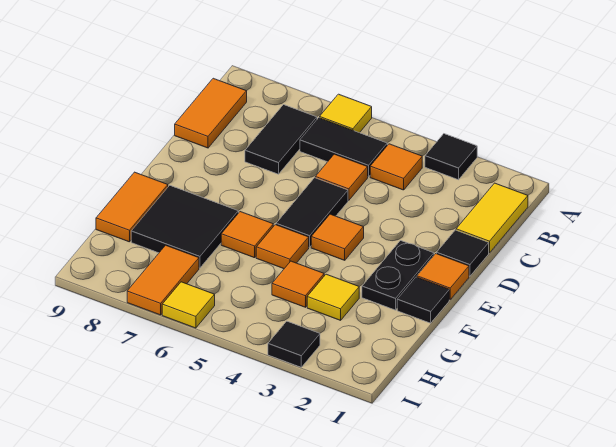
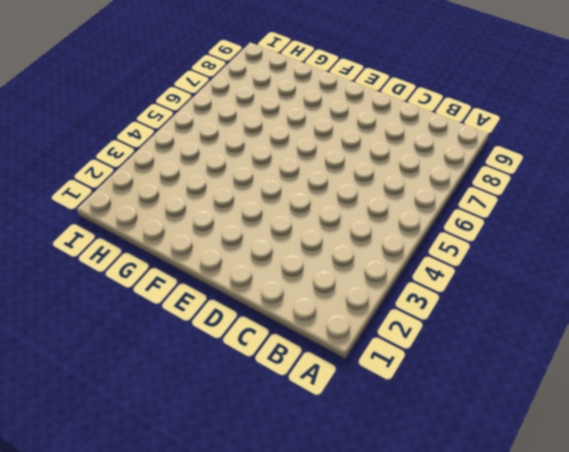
none -> black tile A3 level 1
none -> yellow tile A6 level 1
none -> yellow tile B1:C1 level 1

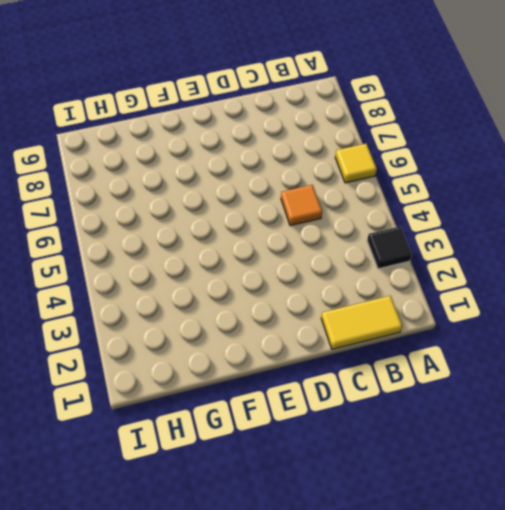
none -> orange tile B4 level 1
none -> black tile B5:B6 level 1
none -> black tile B7:C7 level 1

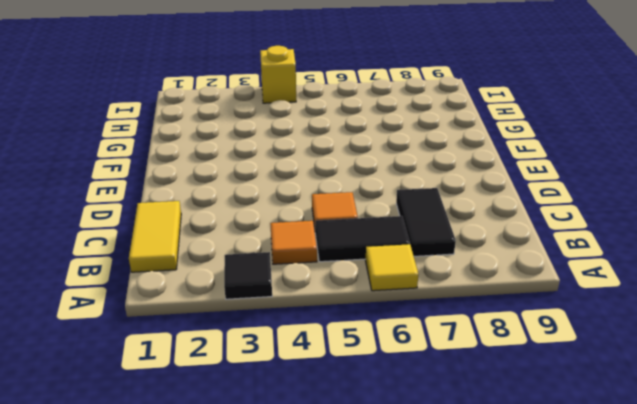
yellow brick I4 level 1 -> none
none -> orange tile B9:C9 level 1
none -> black tile D1 level 1
none -> black tile D5:E5 level 1

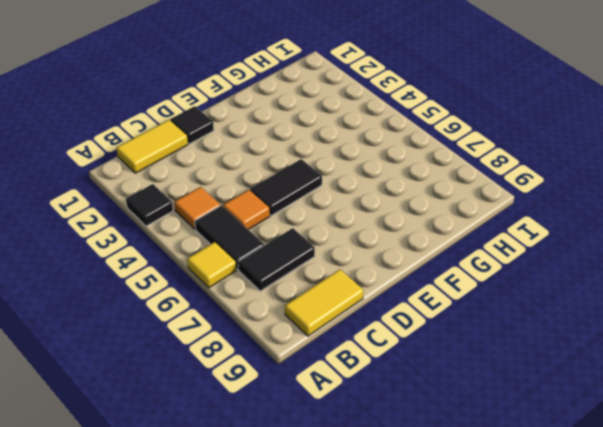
yellow tile B9:C9 level 1 -> orange tile B9:C9 level 1
none -> orange tile E1 level 1
none -> black plate E2:F2 level 1
none -> orange tile E4 level 1

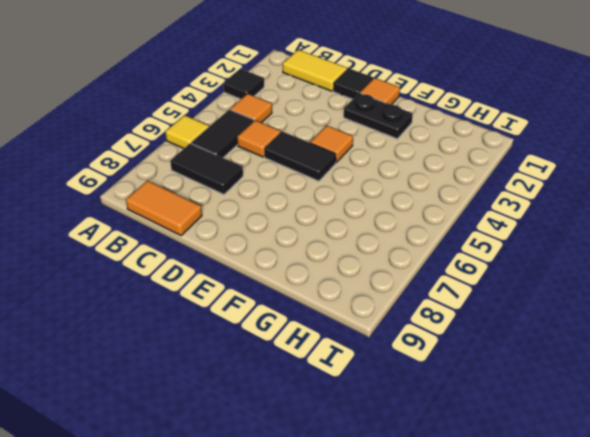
none -> black tile F1 level 1
none -> orange tile F5 level 1
none -> orange tile F6 level 1

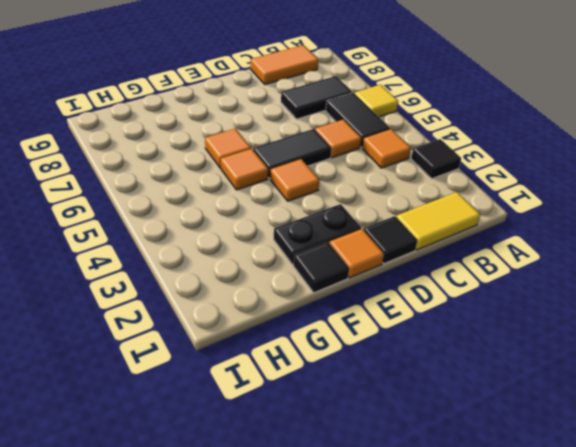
none -> black tile F7:G8 level 1
none -> orange tile F9:G9 level 1
none -> yellow tile G3 level 1

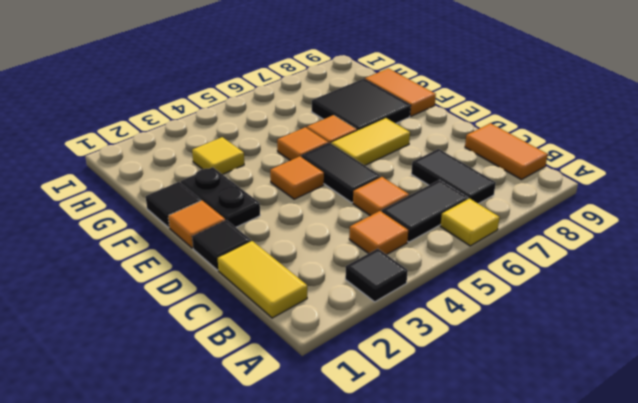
yellow tile E6:E7 level 1 -> none
none -> orange tile G4 level 1
none -> orange tile H7:I7 level 1
none -> black tile I3 level 1

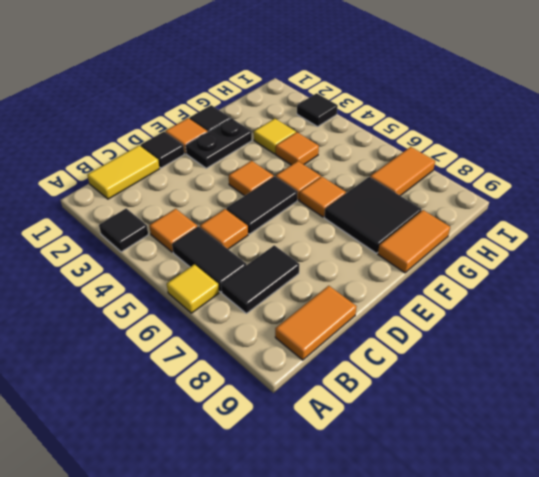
none -> yellow tile I6 level 1

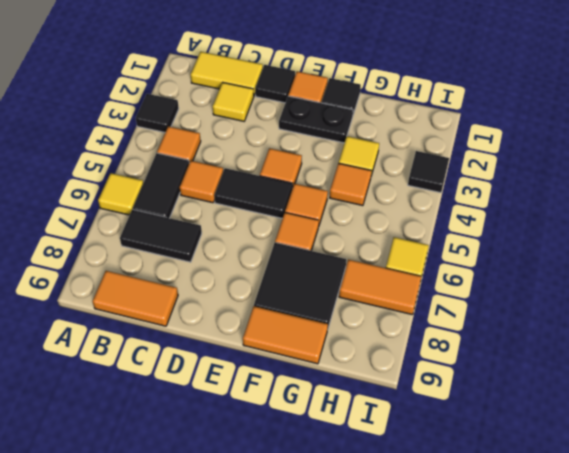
yellow tile C2 level 1 -> none

